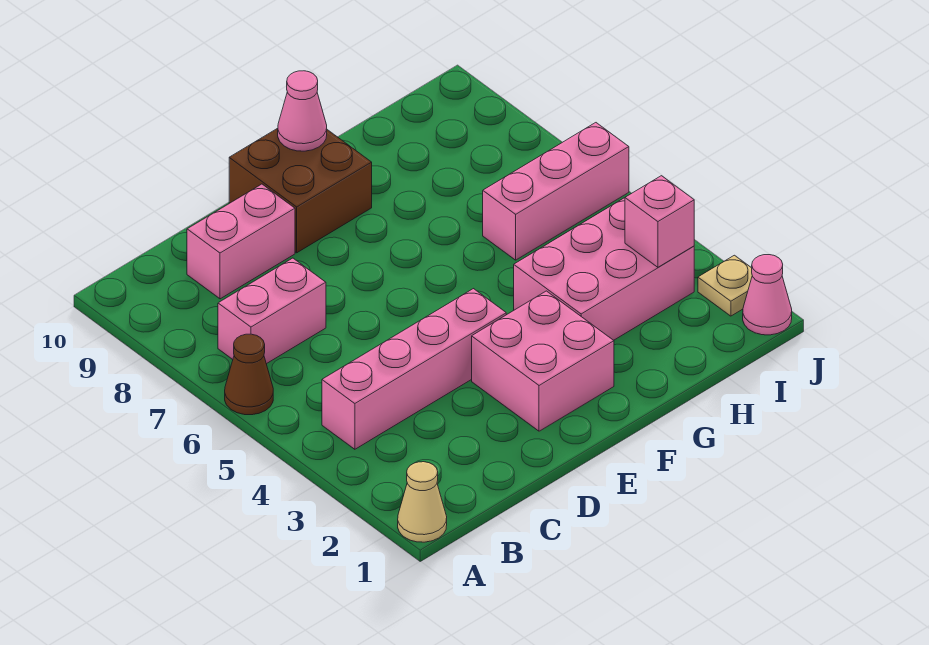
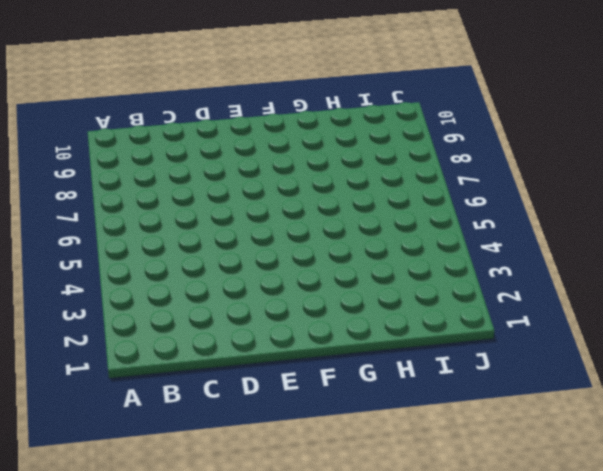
none -> tan cone A1 level 1
none -> brown cone A6 level 1
none -> pink brick B4:E4 level 1

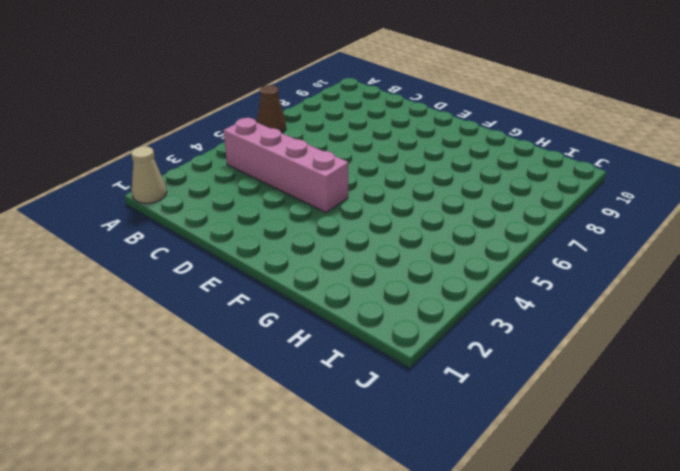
none -> pink brick B7:C7 level 1
none -> pink brick C9:D9 level 1
none -> pink brick E2:F3 level 1

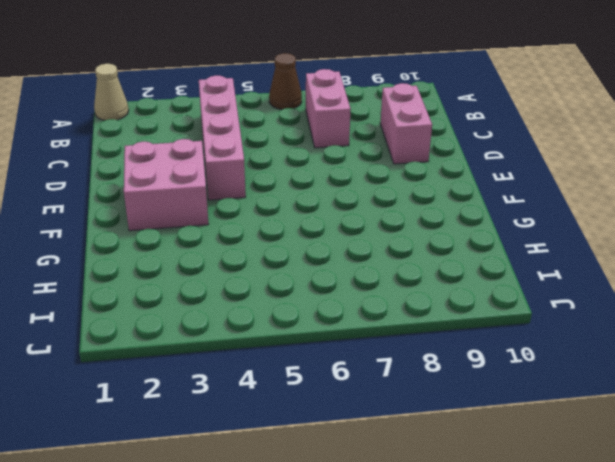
none -> brown brick E9:F10 level 1
none -> pink brick G3:I4 level 1
none -> pink brick H6:J6 level 1

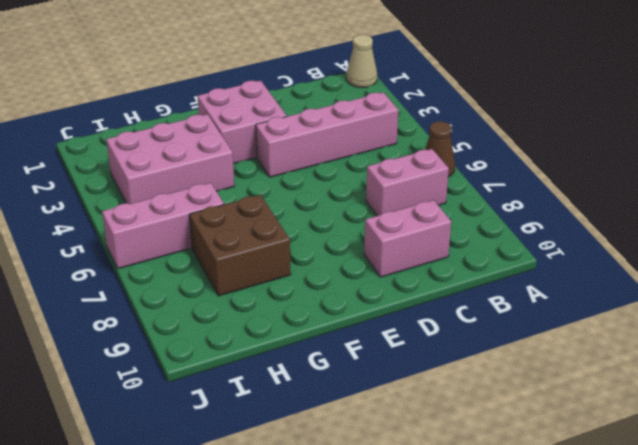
brown brick G7:H8 level 1 -> brown brick E9:F10 level 1
none -> pink cone J1 level 1
none -> tan plate J2 level 1
none -> pink cone F10 level 2

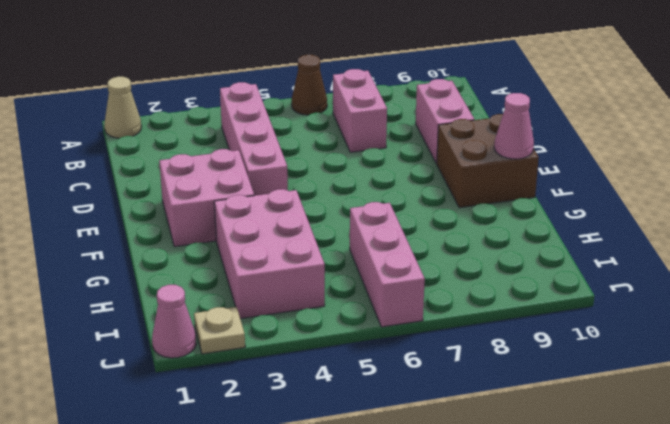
none -> pink brick I3 level 2

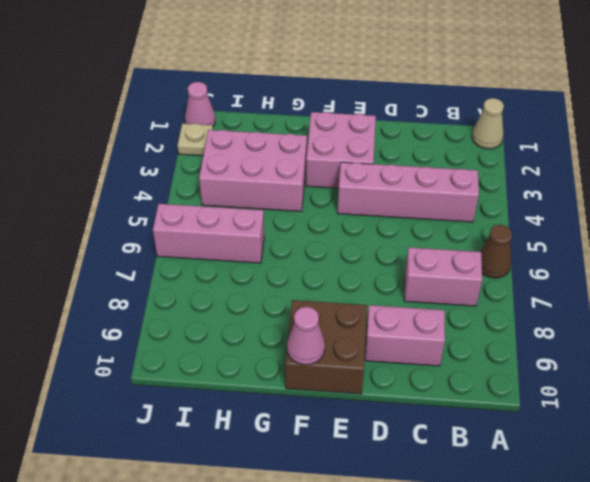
none -> pink brick I3 level 2

